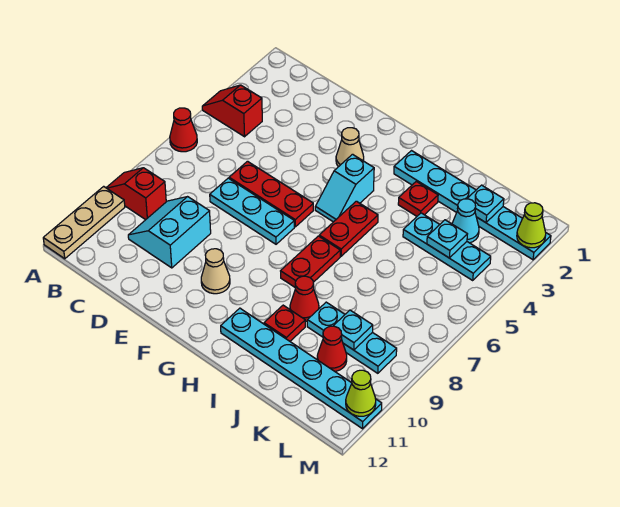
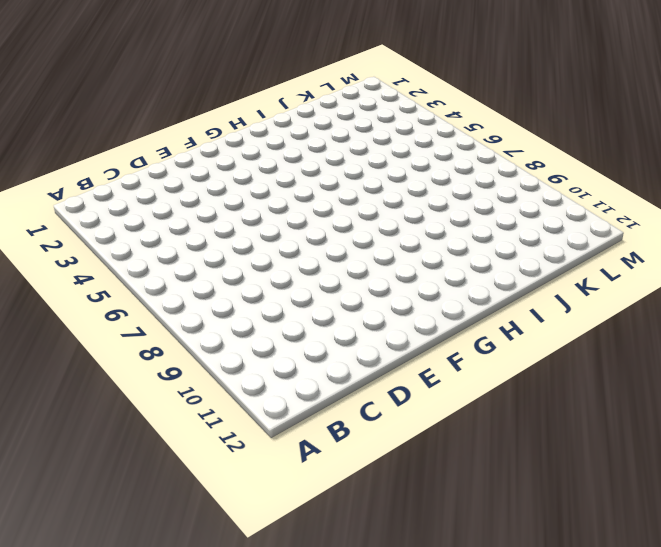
none -> red slope A4:B4 level 1 top B
none -> red cone A6 level 1
none -> red slope A9:B9 level 1 top B

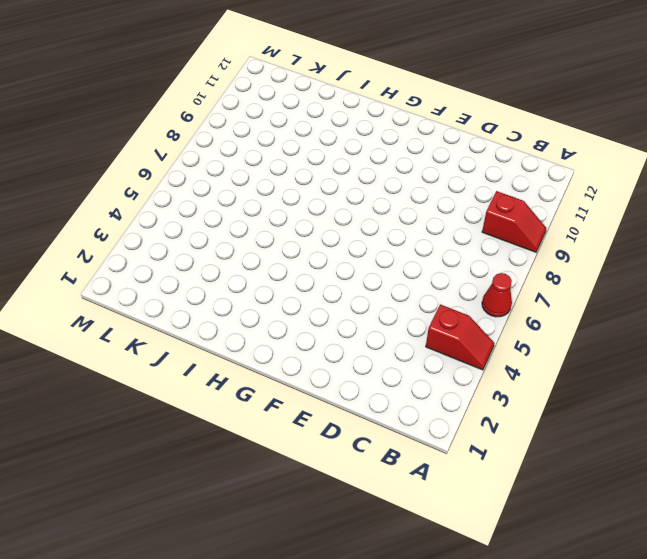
none -> tan plate A10:A12 level 1
none -> cyan slope C9:D10 level 1 top D
none -> red plate D6:F6 level 1

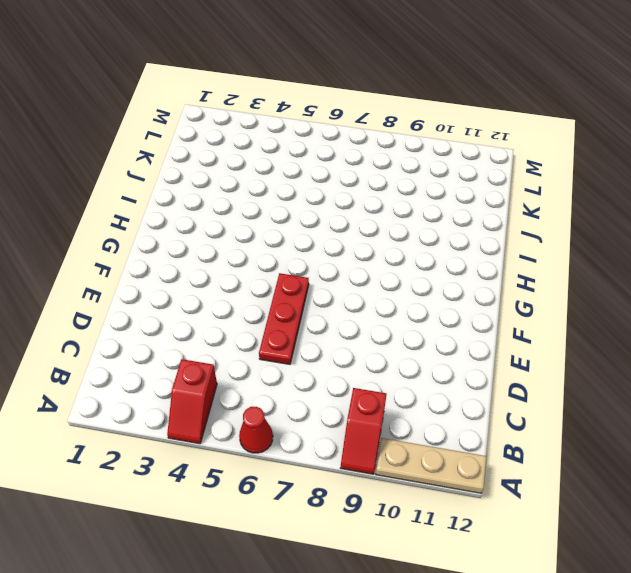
none -> cyan slope C9:D10 level 1 top D
none -> cyan plate D7:F7 level 1
none -> tan cone F3 level 1

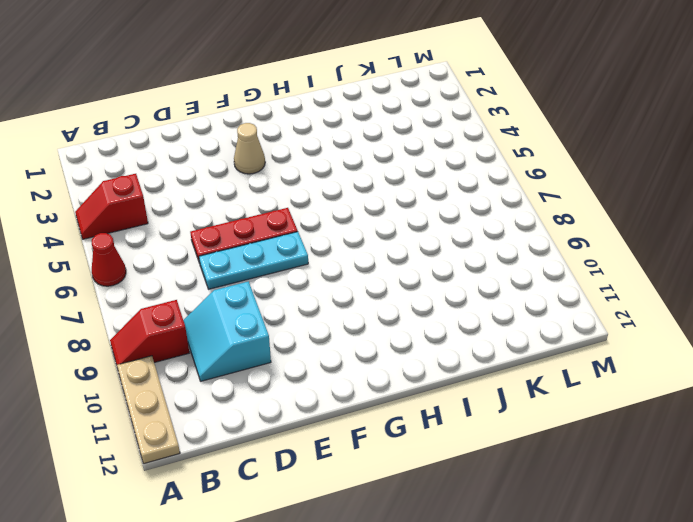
none -> tan cone F10 level 1
none -> cyan slope G4:G5 level 1 top 4
none -> cyan plate H2:M2 level 1

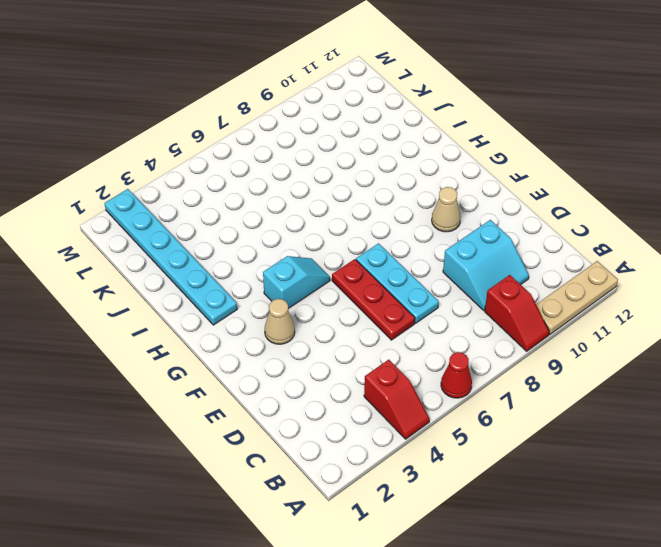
none -> red plate H5:H6 level 1
none -> red plate H7:H8 level 1
none -> cyan plate H11:M11 level 1

